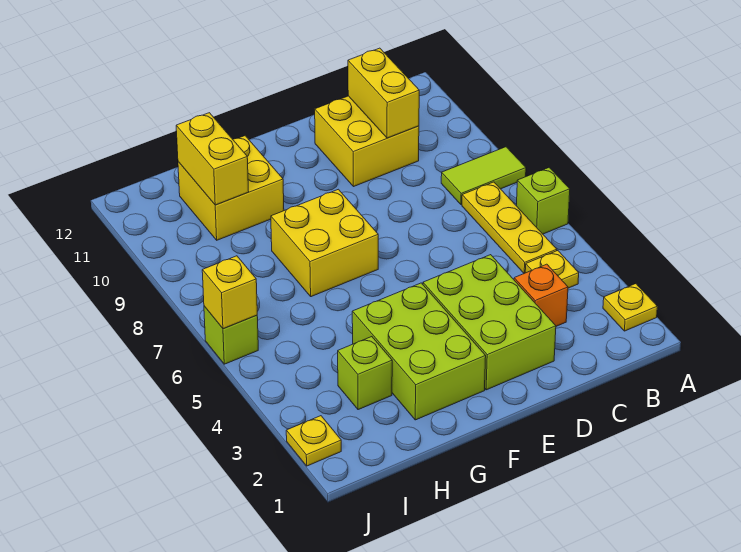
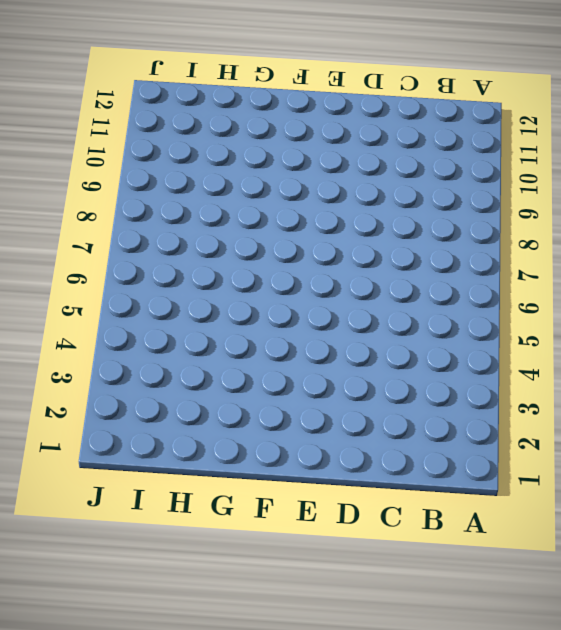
none -> yellow plate A2 level 1
none -> lime brick A6 level 1
none -> lime tile A8:B8 level 1

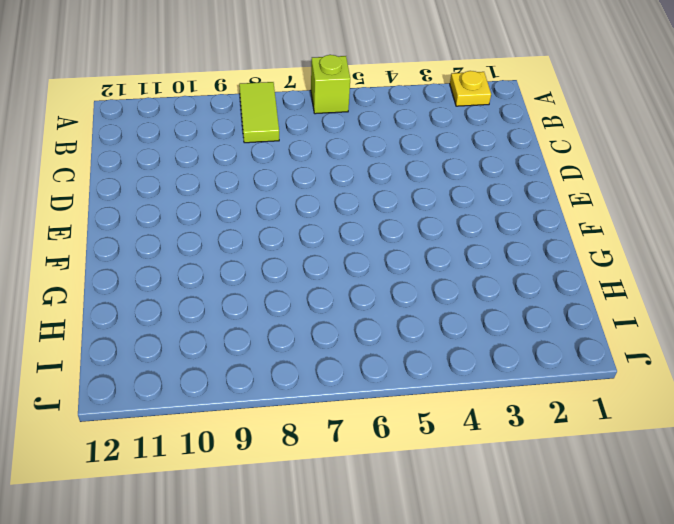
none -> yellow plate B4 level 1
none -> yellow plate B5:B7 level 1
none -> orange brick C3 level 1

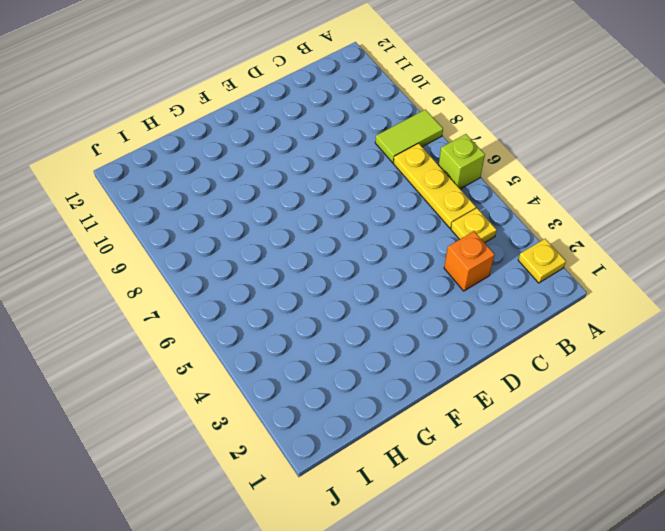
none -> yellow brick C10:D11 level 1
none -> lime brick D2:E4 level 1
none -> lime brick F2:G4 level 1

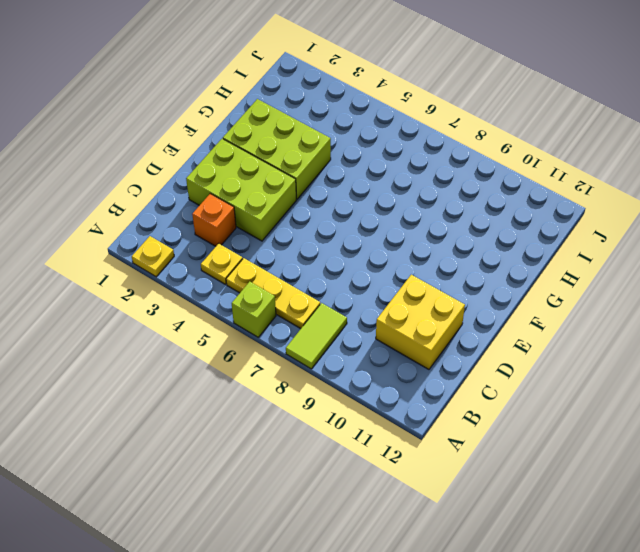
none -> yellow brick F7:G8 level 1
none -> yellow brick G10:H11 level 1
none -> lime brick H3 level 1

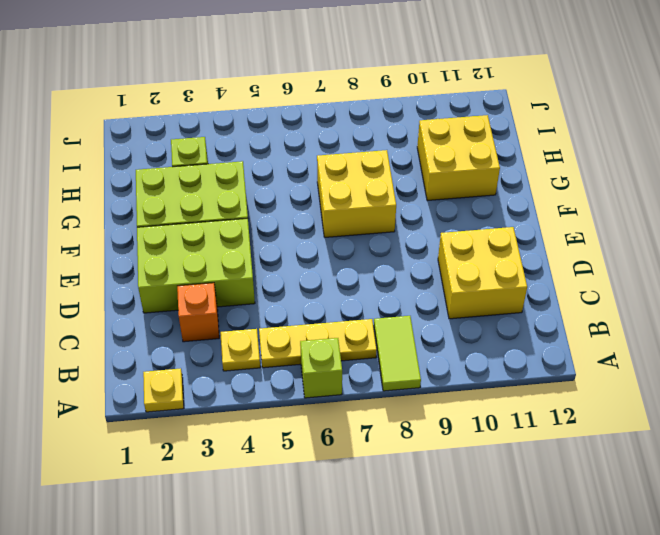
none -> yellow plate J2 level 1
none -> lime brick J6 level 1
none -> yellow brick C10:C11 level 2

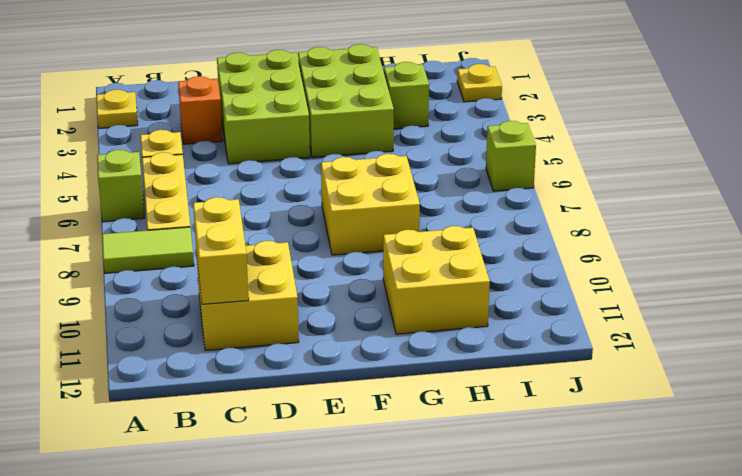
none -> yellow brick H10:H11 level 2
none -> yellow brick J6 level 2

